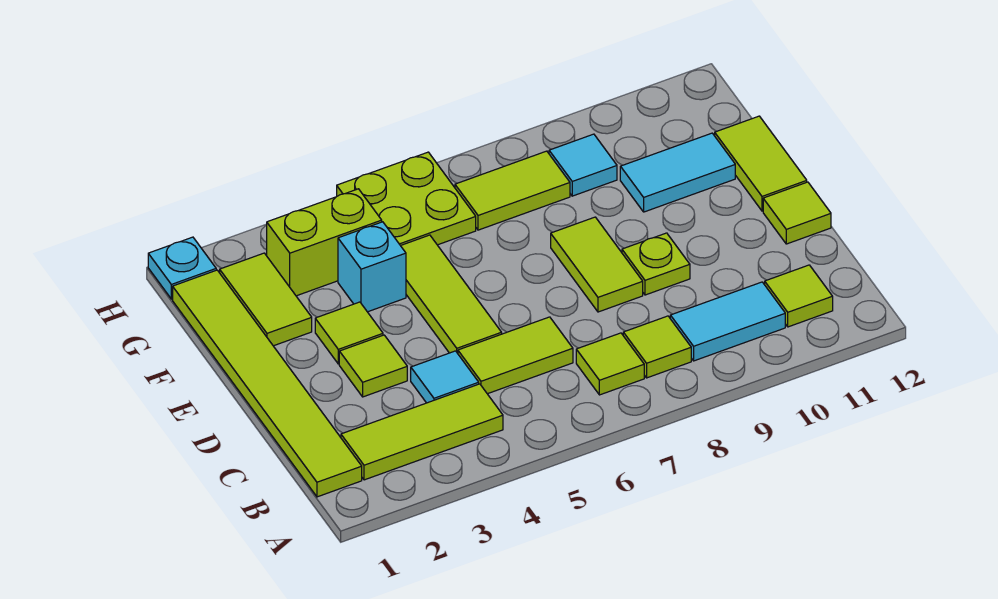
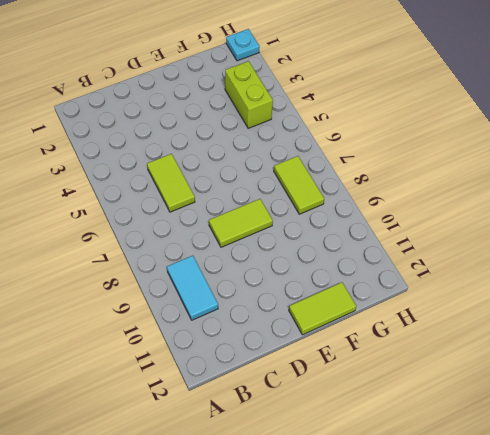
none -> lime tile B1:G1 level 1
none -> lime tile B2:B4 level 1
none -> lime tile B7 level 1

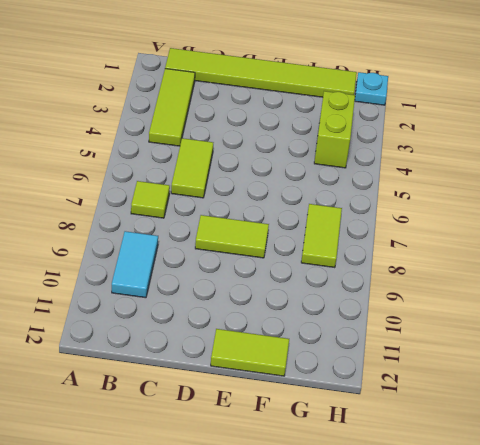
none -> lime tile B8 level 1
none -> lime tile B11 level 1
none -> cyan tile C4 level 1

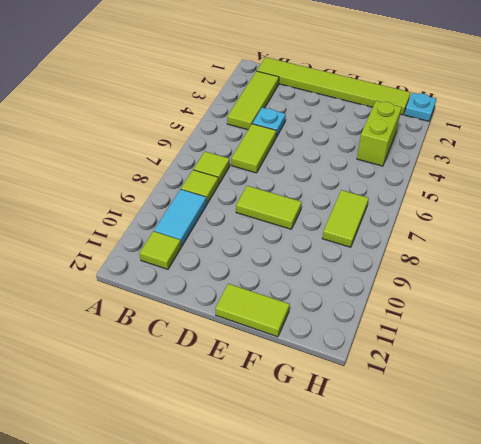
cyan plate C4 level 1 -> cyan tile C4 level 1
none -> lime tile D3 level 1
none -> lime tile D5:F5 level 1
none -> lime plate D9 level 1

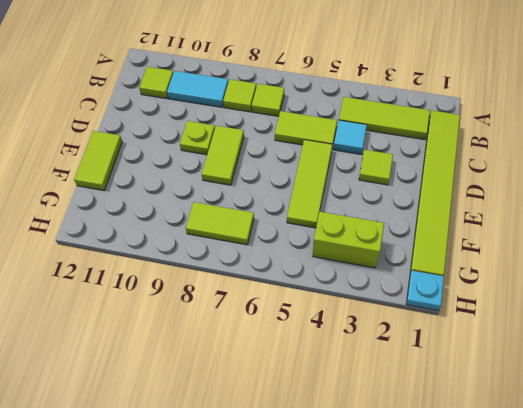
none -> lime tile D12 level 1
none -> lime tile E3 level 1
none -> lime tile F2:G2 level 1

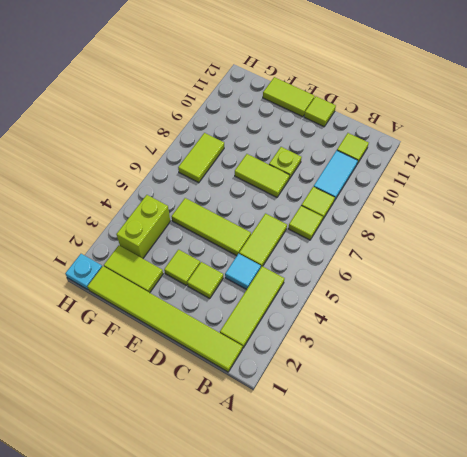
none -> cyan brick F4 level 1
none -> cyan tile F10:F11 level 1
none -> lime plate G5:H6 level 1

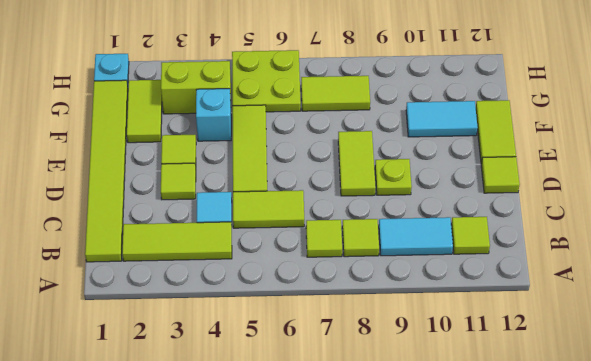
none -> cyan tile G9 level 1

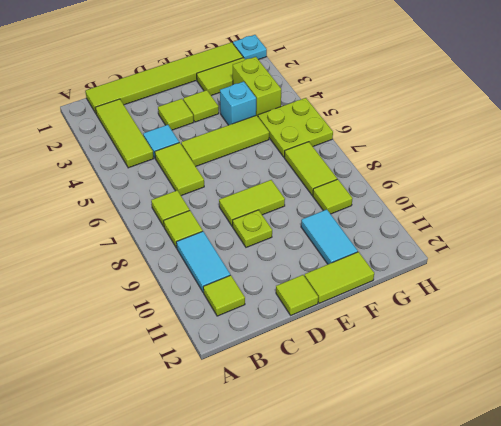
lime tile G9 level 1 -> cyan tile G9 level 1

